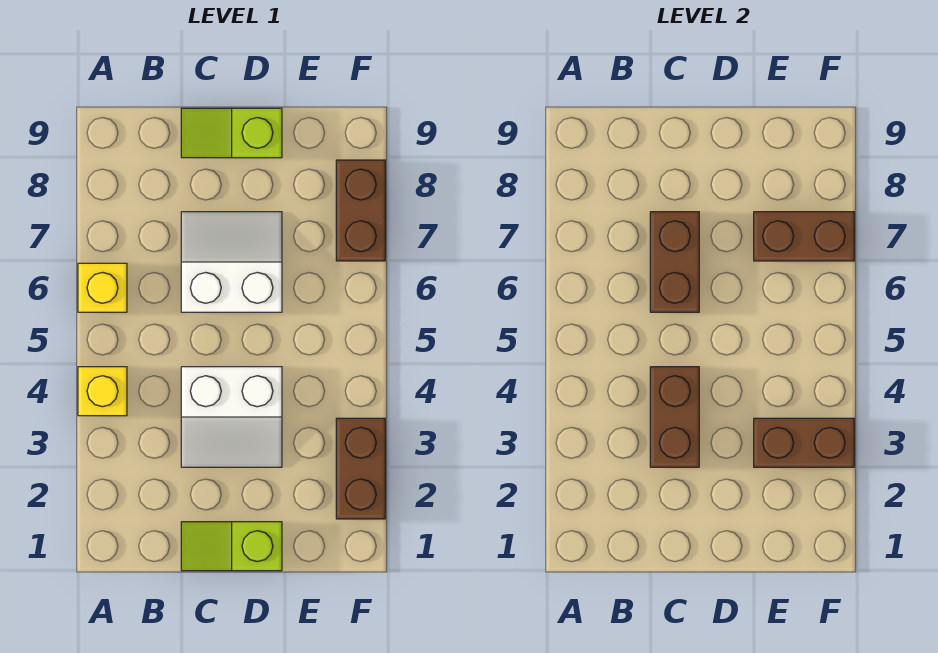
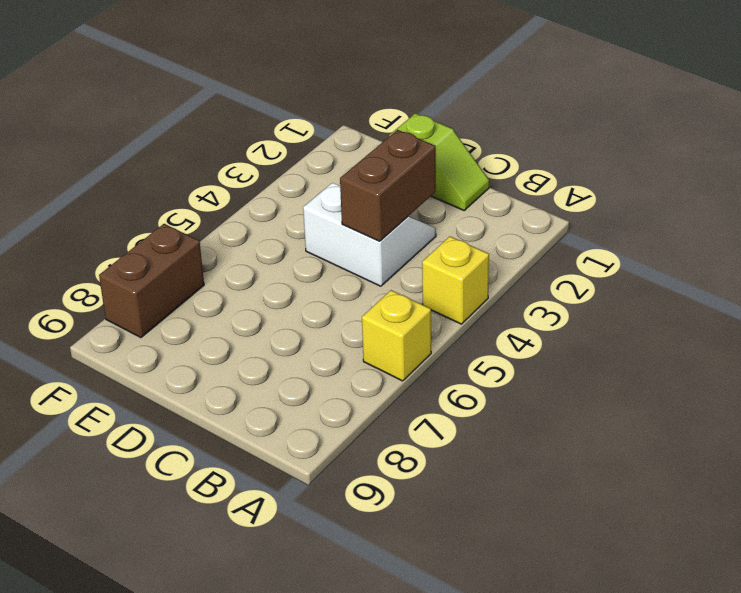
none -> white slope C6:D7 level 1 top 6
none -> lime slope C9:D9 level 1 top D
none -> brown brick F2:F3 level 1

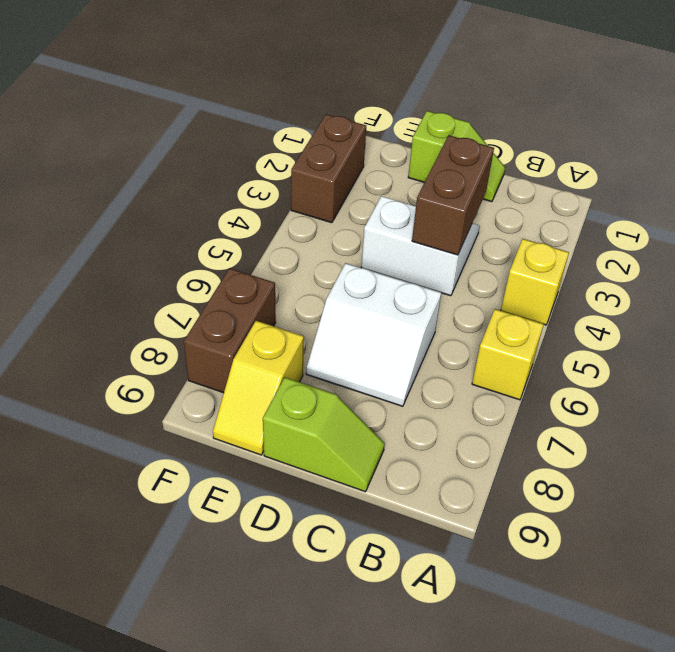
yellow slope E8:E9 level 1 top 8 -> none
none -> brown brick C6:C7 level 2
none -> brown brick E3:F3 level 2
none -> brown brick E7:F7 level 2

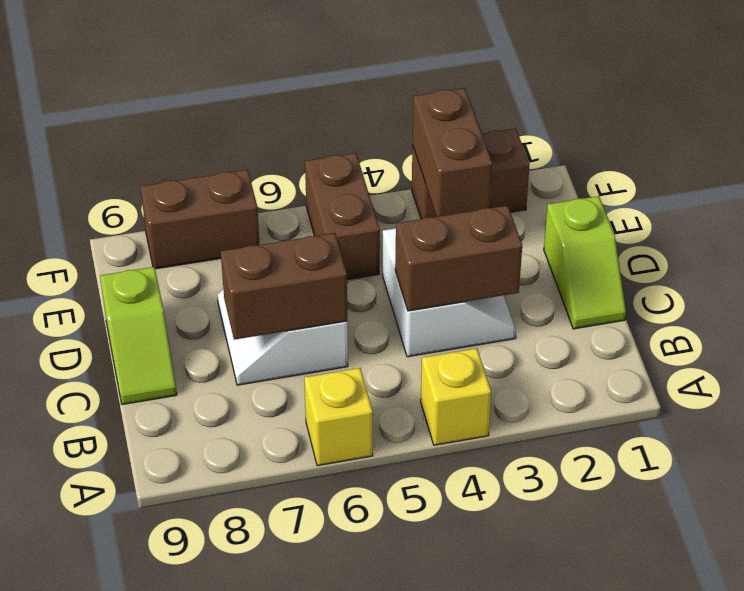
brown brick E5:F5 level 1 -> brown brick E7:F7 level 2

